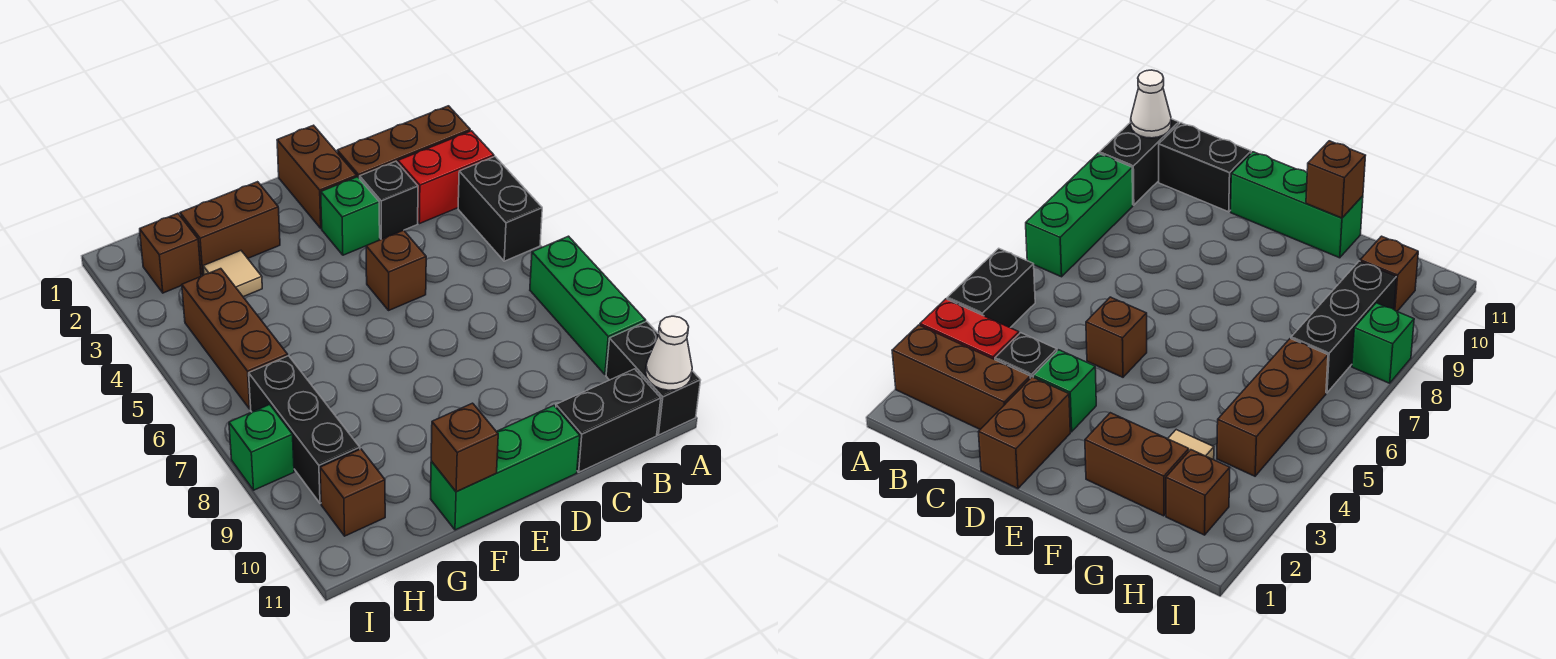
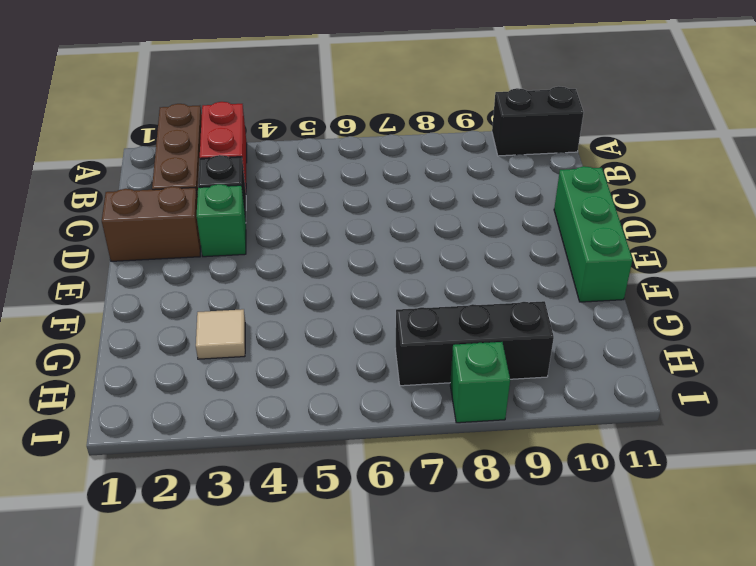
none -> black brick A4:A5 level 1
none -> green brick A7:A9 level 1
none -> black brick B11:C11 level 1

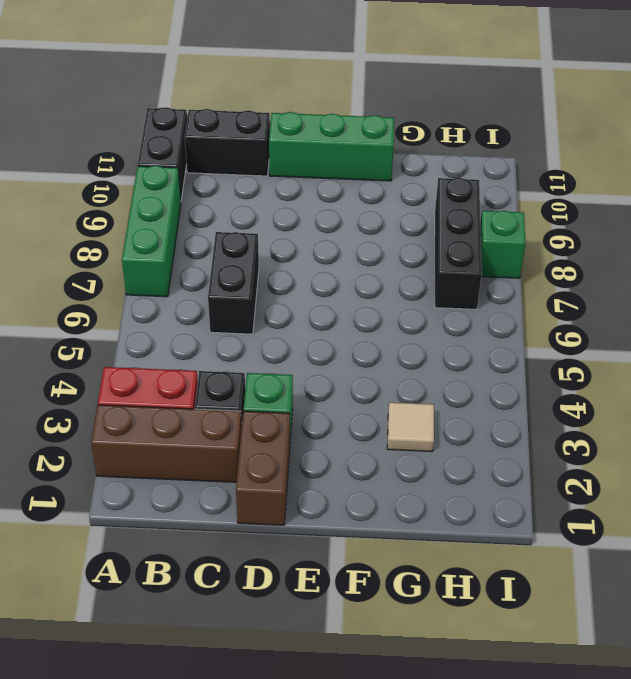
black brick C6:C7 level 1 -> black brick A4:A5 level 1
none -> brown brick D5 level 1
none -> brown brick F2:G2 level 1
none -> brown brick H2 level 1

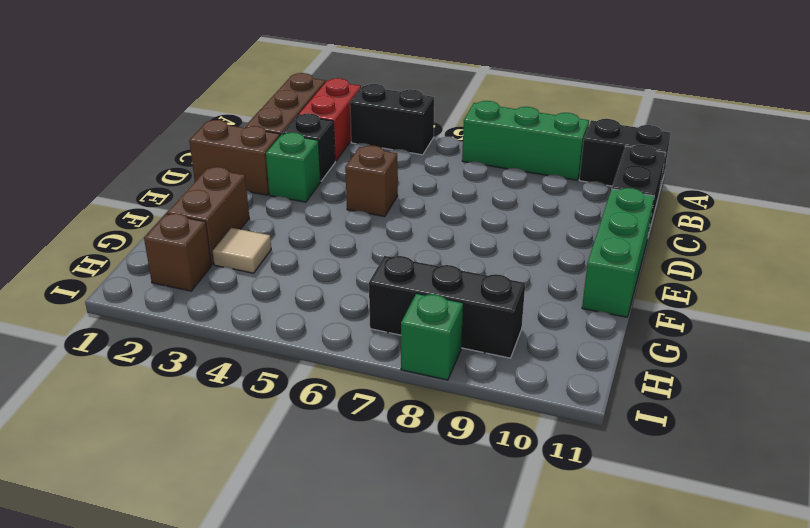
none -> brown brick H4:H6 level 1
none -> brown brick H10 level 1
none -> white cone A11 level 2

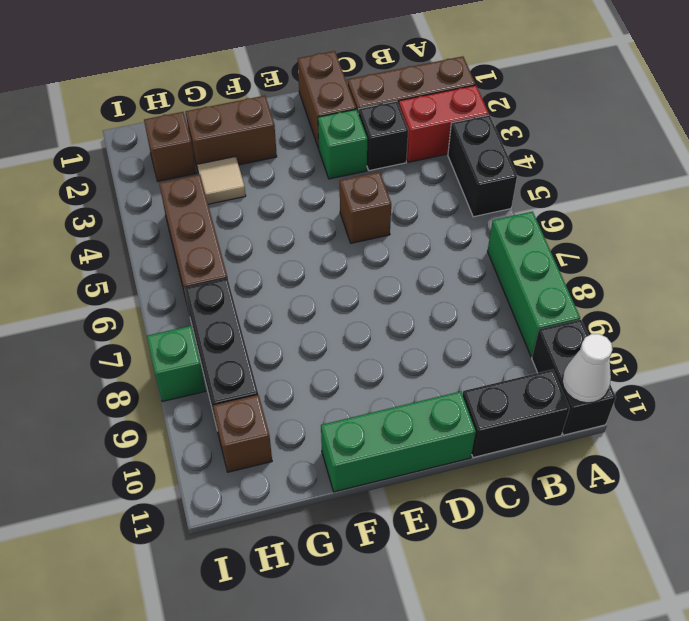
none -> brown brick F11 level 2

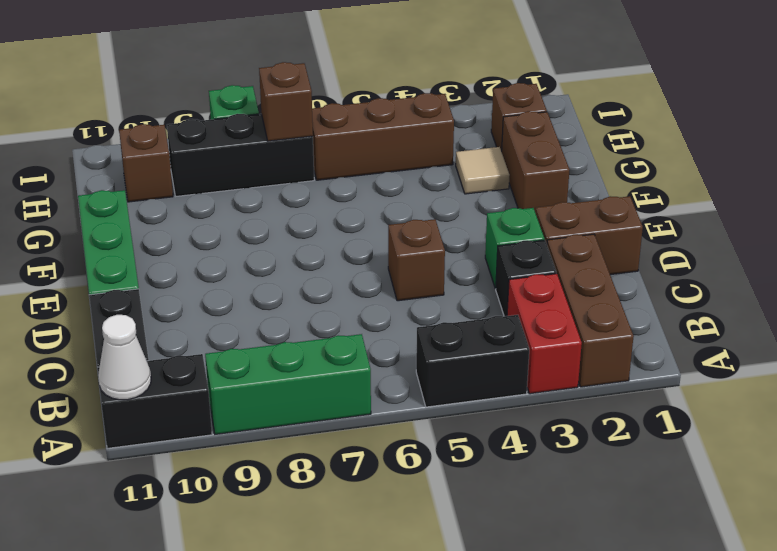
brown brick H7 level 2 -> brown brick F11 level 2

